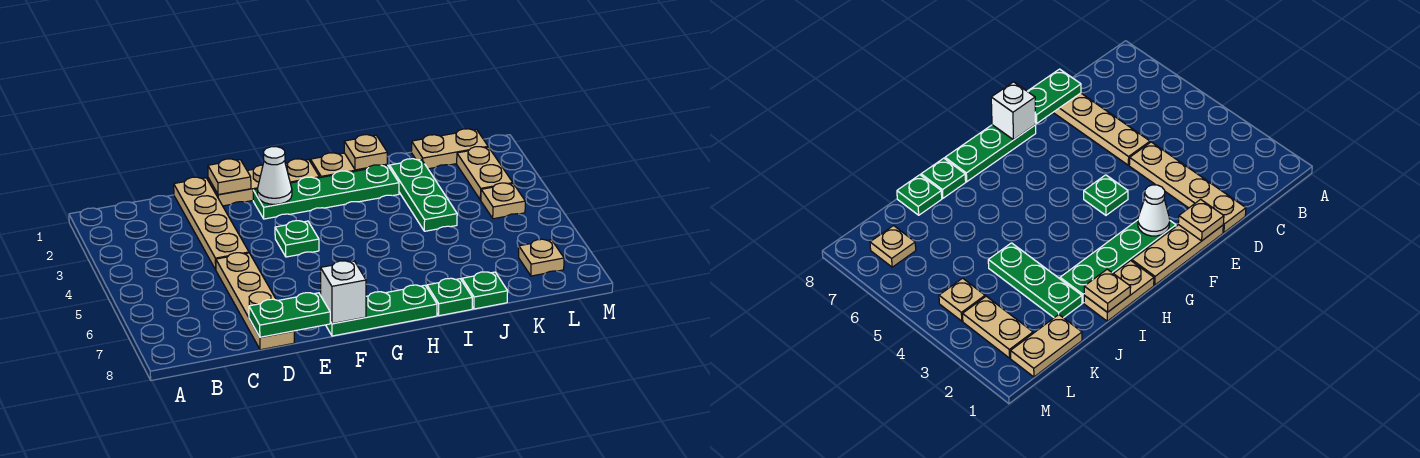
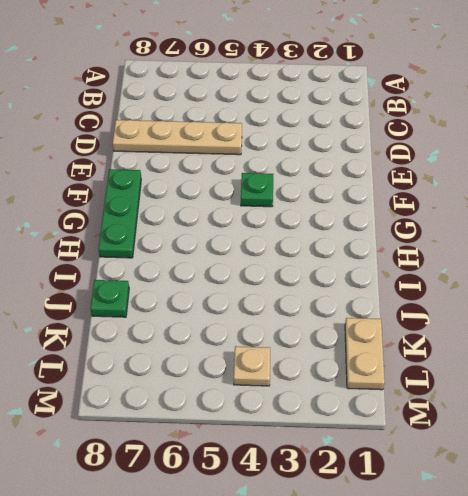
none -> tan plate D1:D4 level 1
none -> tan plate E1:G1 level 1
none -> green plate F2:I2 level 1

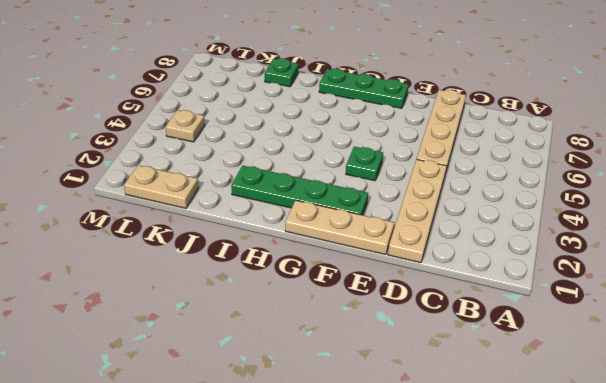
none -> tan plate H1:I1 level 1
none -> green plate I8 level 1
none -> green plate J2:J4 level 1

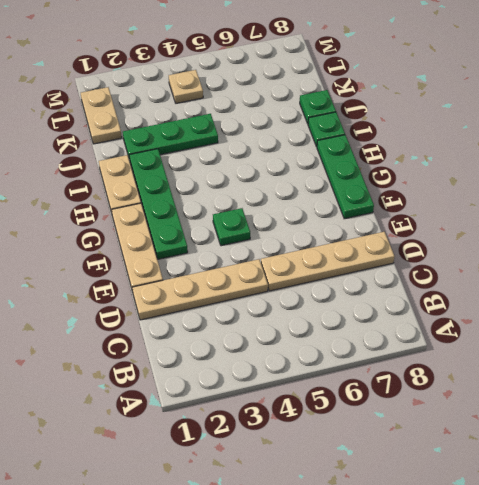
none -> tan plate L2:L3 level 1
none -> tan plate L7 level 1
none -> green plate D8:E8 level 2

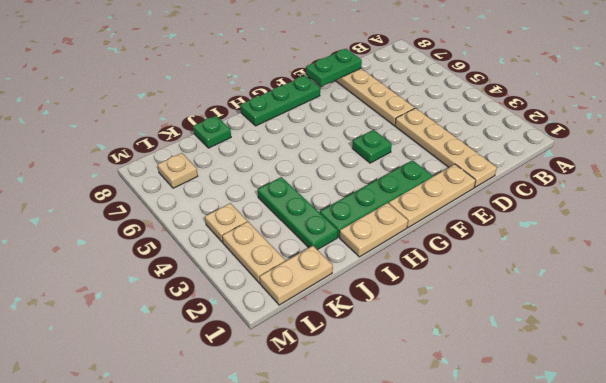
none -> green plate I8 level 1
none -> tan plate E1 level 2
none -> white cone F2 level 2

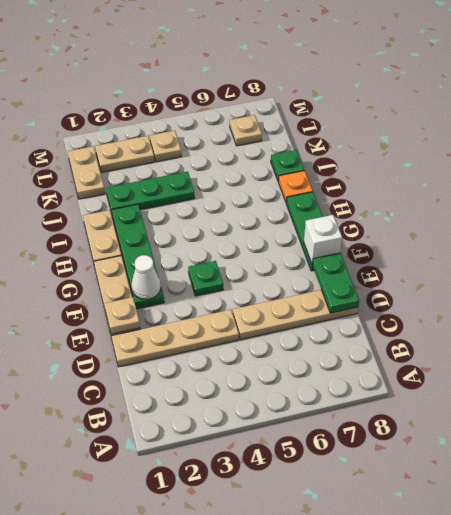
orange plate I8 level 1 -> green plate I8 level 1
none -> tan plate I1 level 2

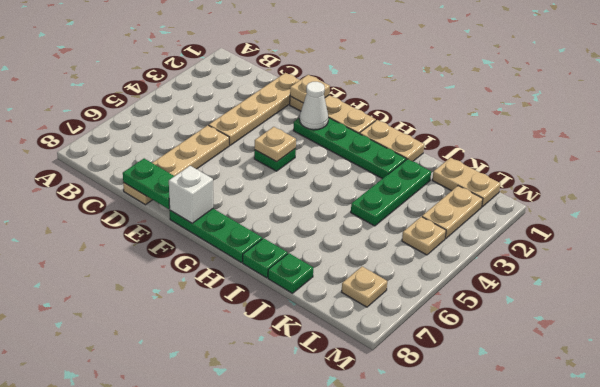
tan plate F4 level 2 -> tan plate I1 level 2

